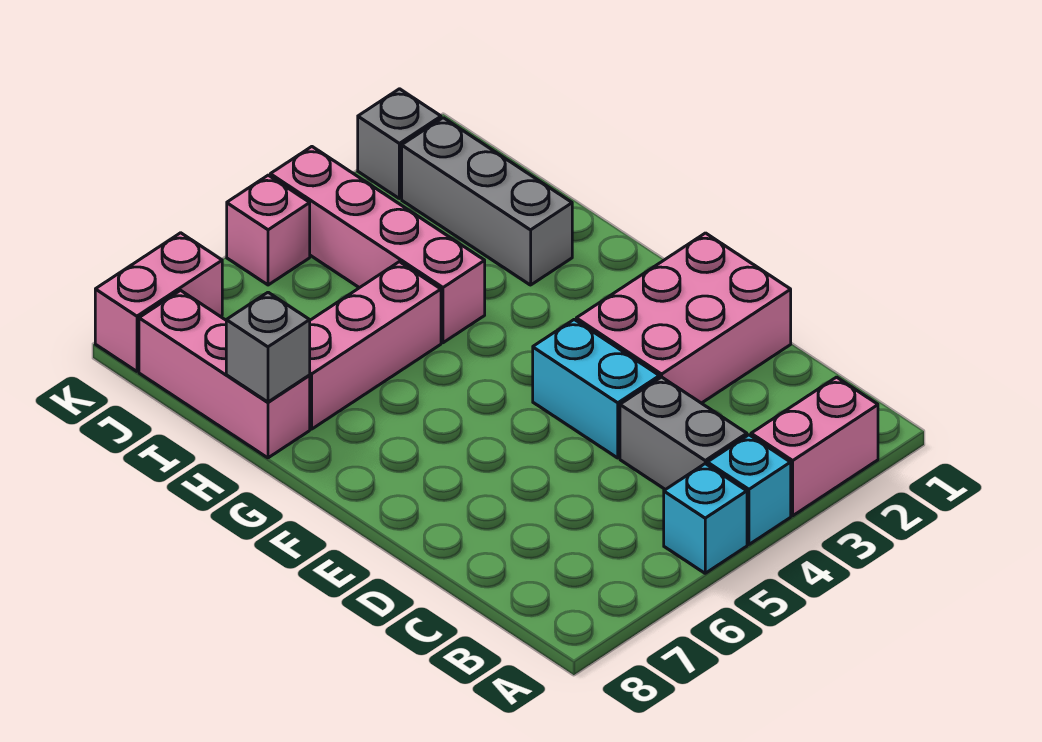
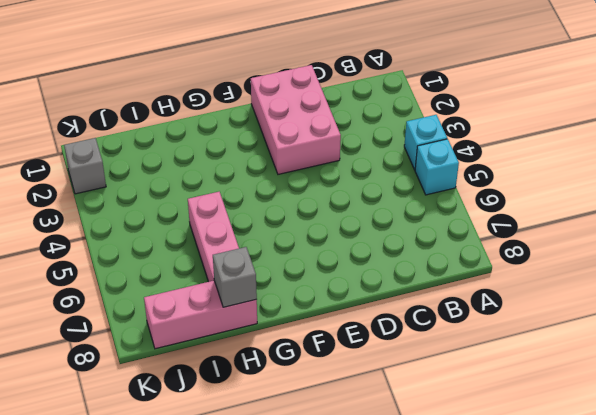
none -> pink brick A2:A3 level 1
none -> grey brick B4:C4 level 1
none -> cyan brick D4:E4 level 1

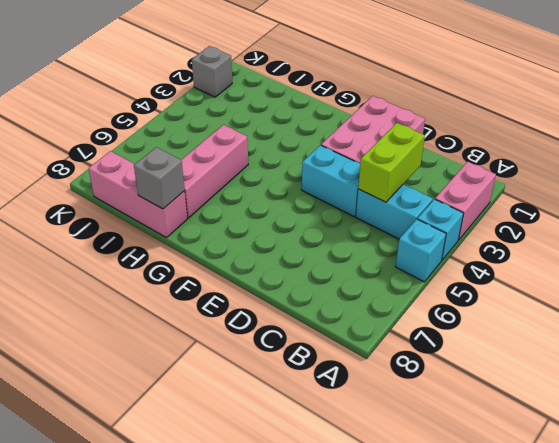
cyan brick B4:C4 level 1 -> grey brick B4:C4 level 1
lime brick C3:C4 level 2 -> none
none -> grey brick H2:J2 level 1
none -> pink brick H4:K4 level 1
none -> pink brick K5 level 1

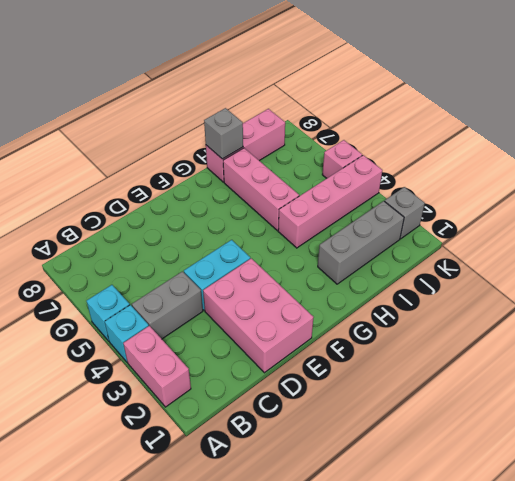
none -> pink brick K7:K8 level 1

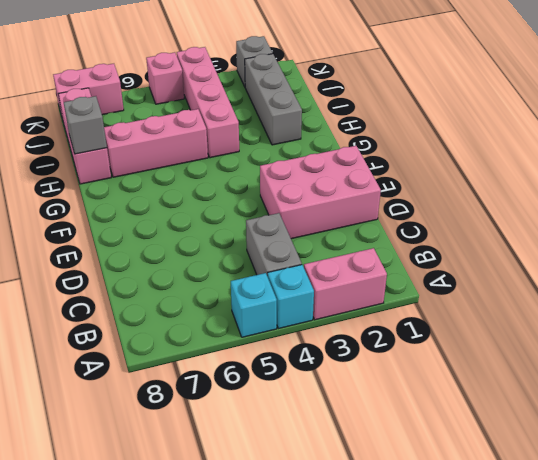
none -> cyan brick D4:E4 level 1

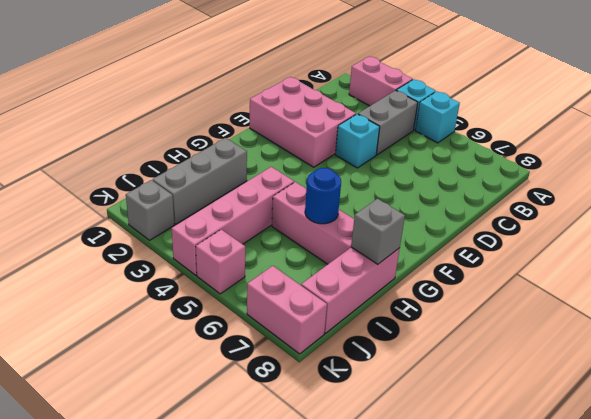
cyan brick D4 level 1 -> cyan brick D4:E4 level 1
blue round brick H6 level 2 -> none

